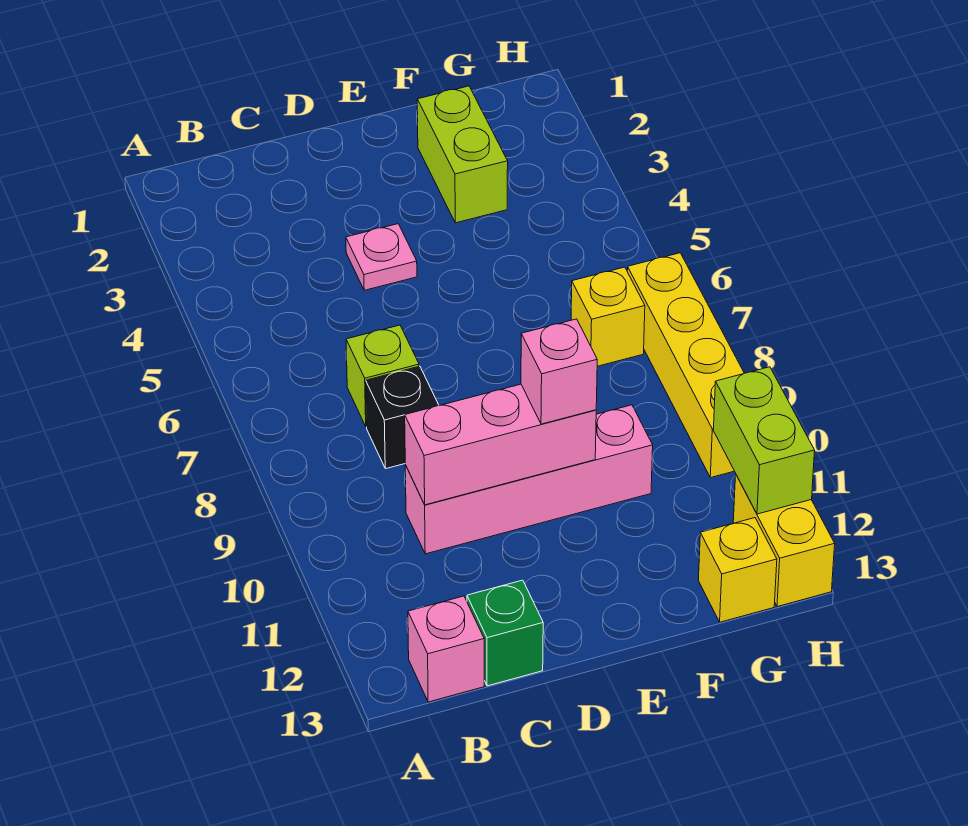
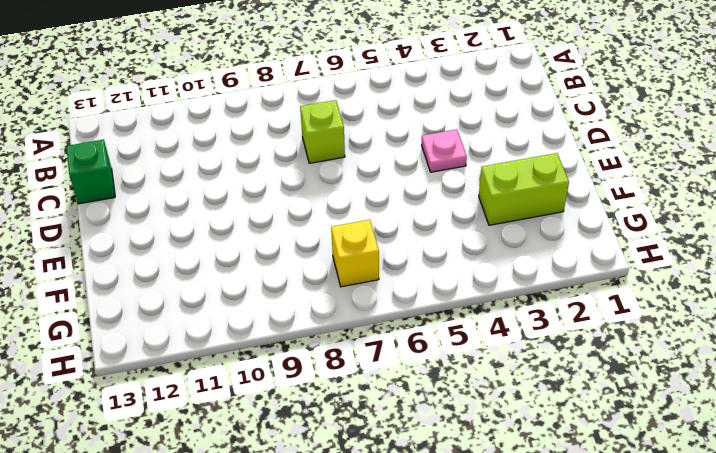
none -> pink brick B13 level 1
none -> black brick C8 level 1
none -> pink brick C10:F10 level 1

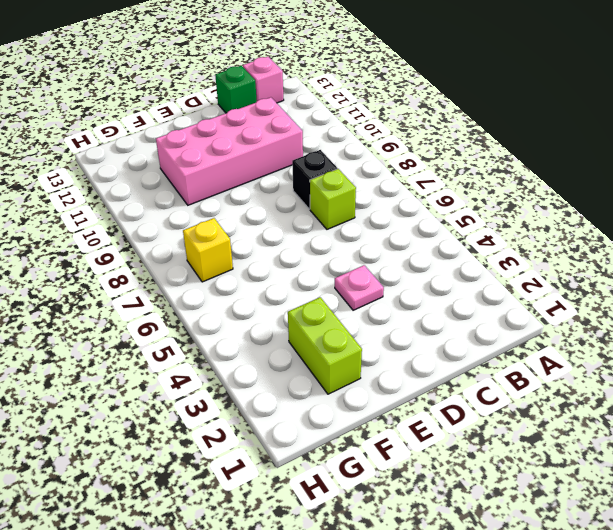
pink brick C10:F11 level 1 -> pink brick C10:F10 level 1
none -> yellow brick G13 level 1
none -> yellow brick H7:H10 level 1
none -> yellow brick H12:H13 level 1

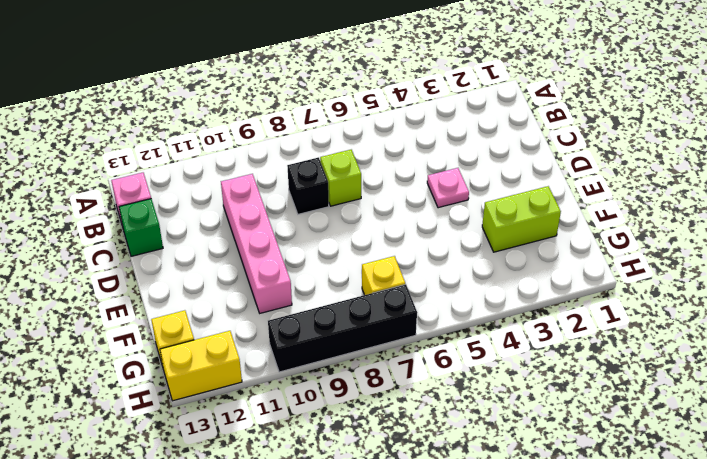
black brick H7:H10 level 1 -> yellow brick H7:H10 level 1
none -> pink brick C10:E10 level 2
none -> lime brick H11:H12 level 2
none -> pink brick E10 level 3

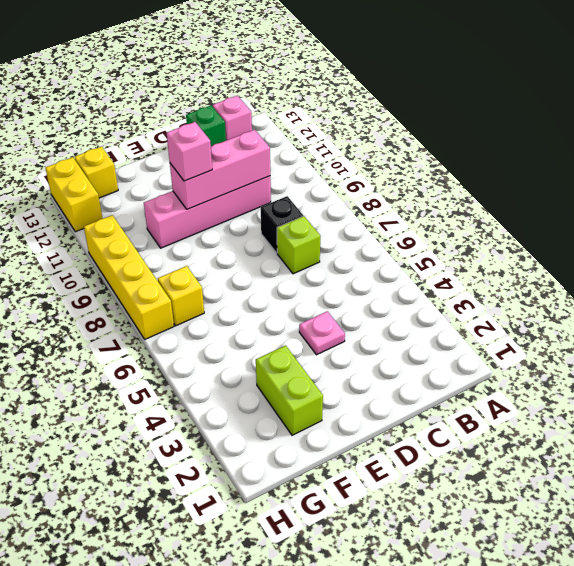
none -> lime brick H11:H12 level 2

